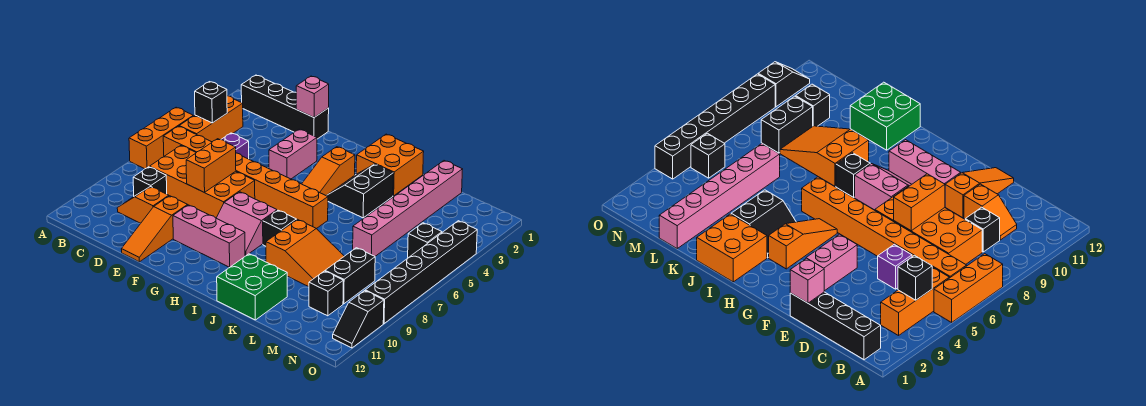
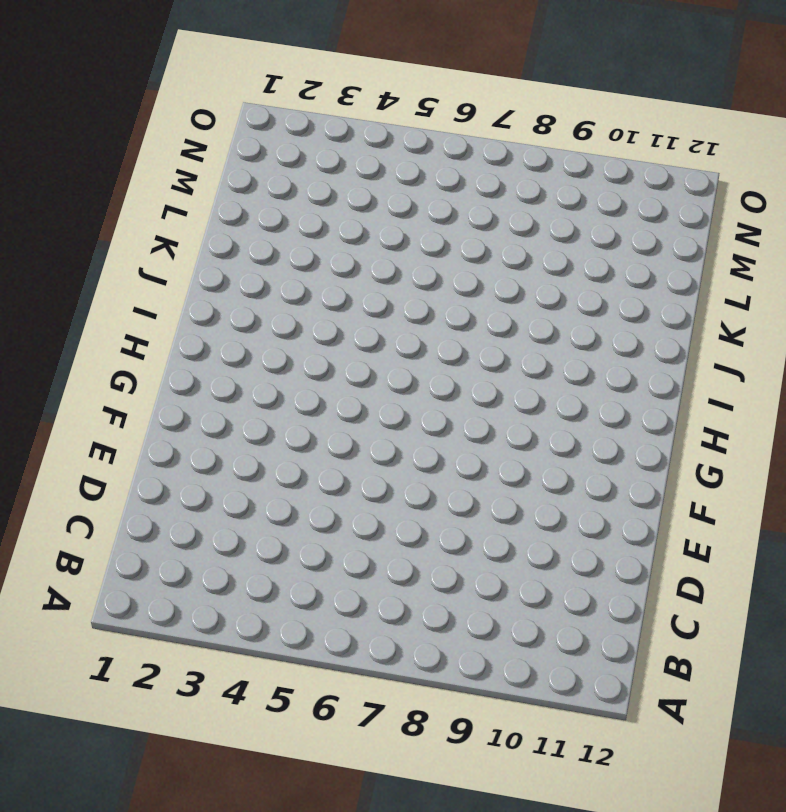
none -> orange brick A5:A7 level 1
none -> black brick B1:E1 level 1
none -> orange brick B3:B5 level 1

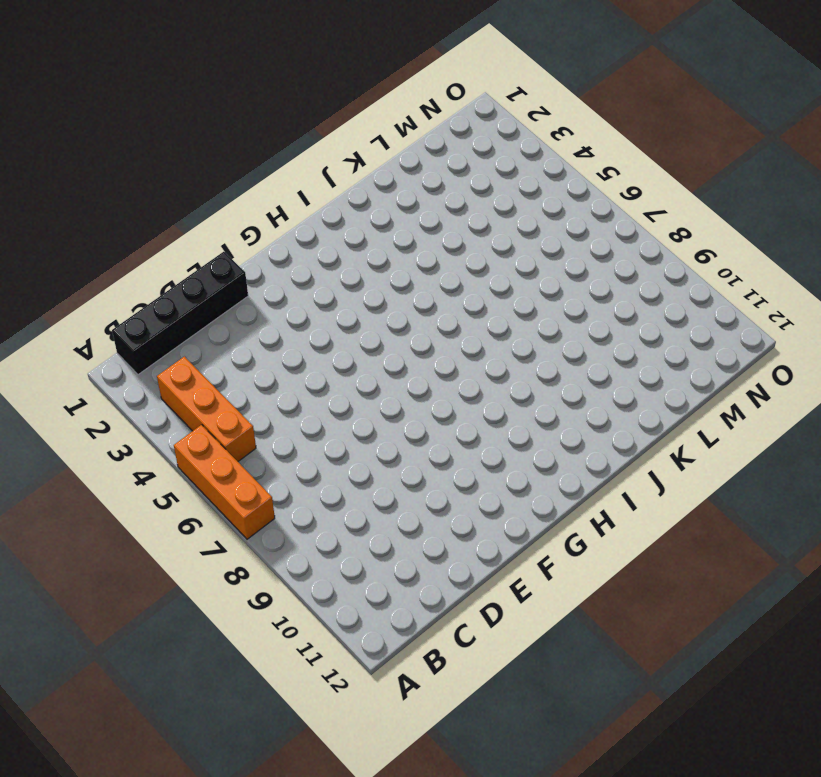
none -> orange brick B6:I6 level 1
none -> orange brick C7:F8 level 1
none -> black brick C9 level 1

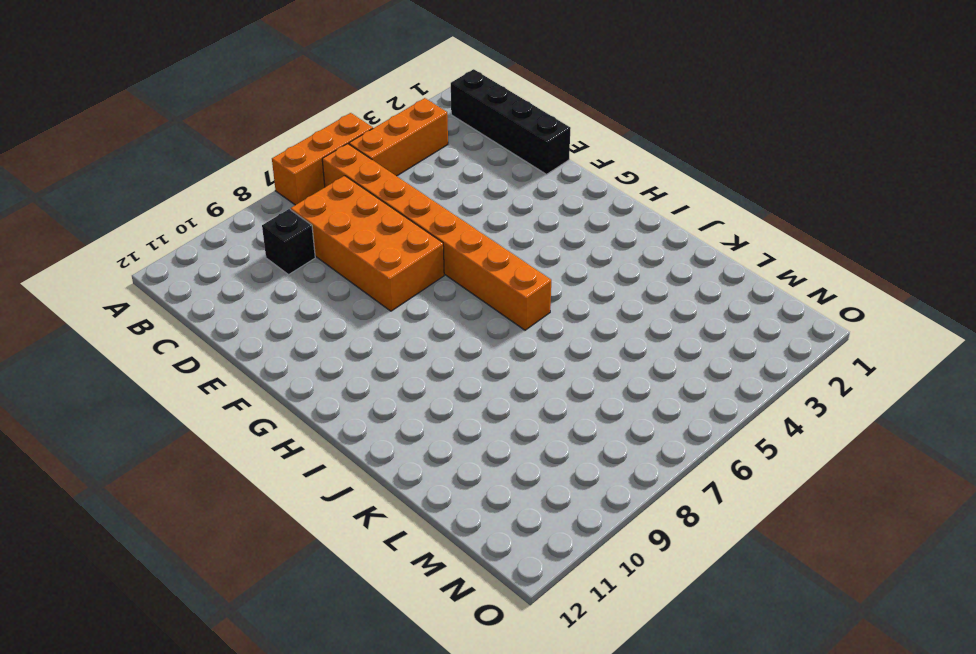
none -> orange slope C10:D10 level 1 top D
none -> purple brick D5 level 1
none -> orange slope E10:E12 level 1 top 10

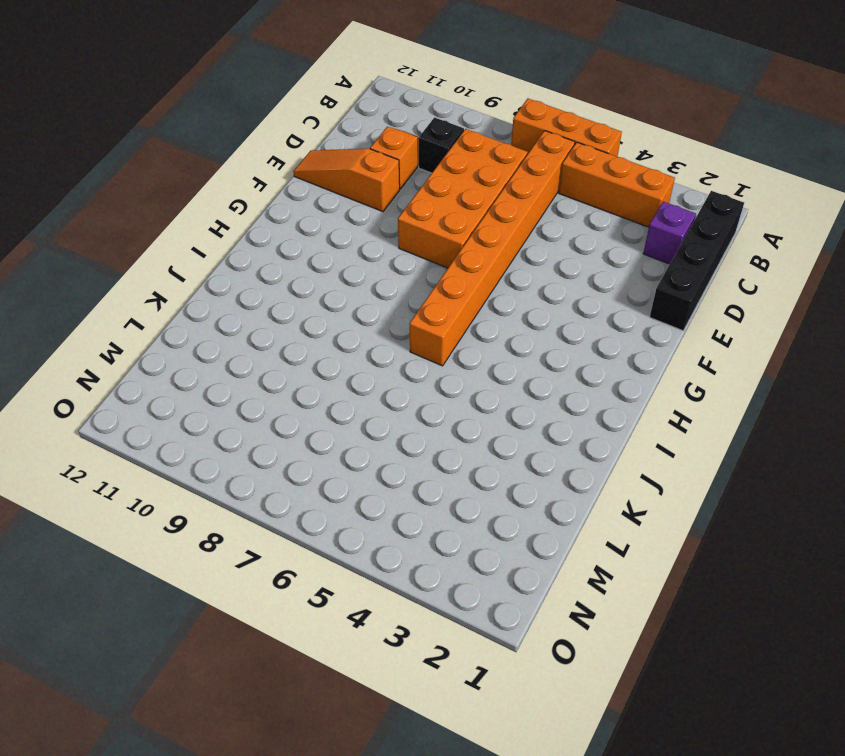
purple brick C2 level 1 -> purple brick D5 level 1
none -> pink brick F3:F4 level 1
none -> pink brick F10:H10 level 1
none -> pink slope G8:H9 level 1 top 8

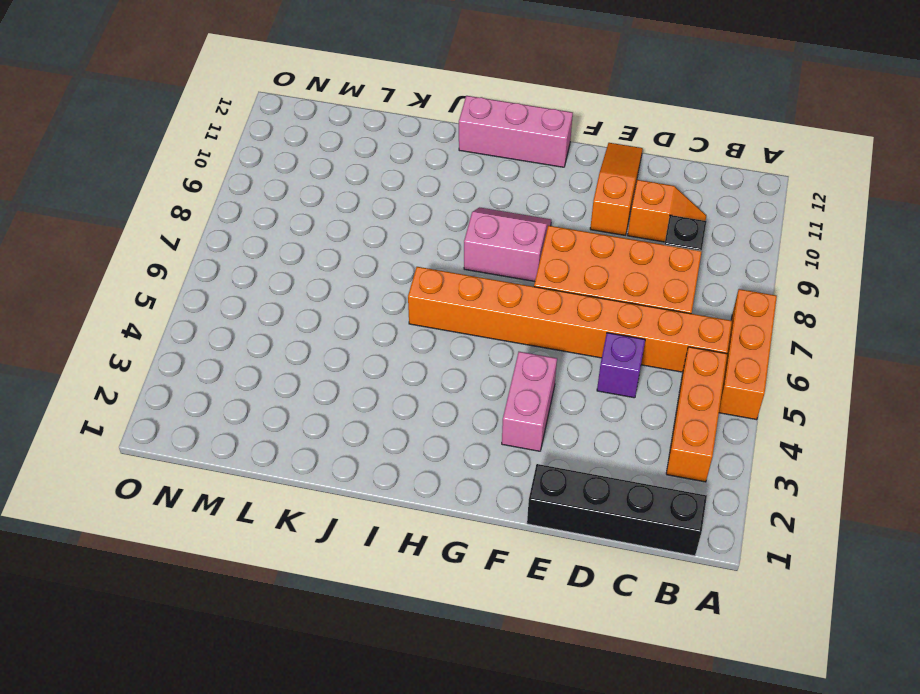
pink brick G12:I12 level 1 -> pink brick F10:H10 level 1
none -> orange slope H3:H5 level 1 top 3
none -> orange brick I1:J2 level 1
none -> black slope I3:J4 level 1 top J

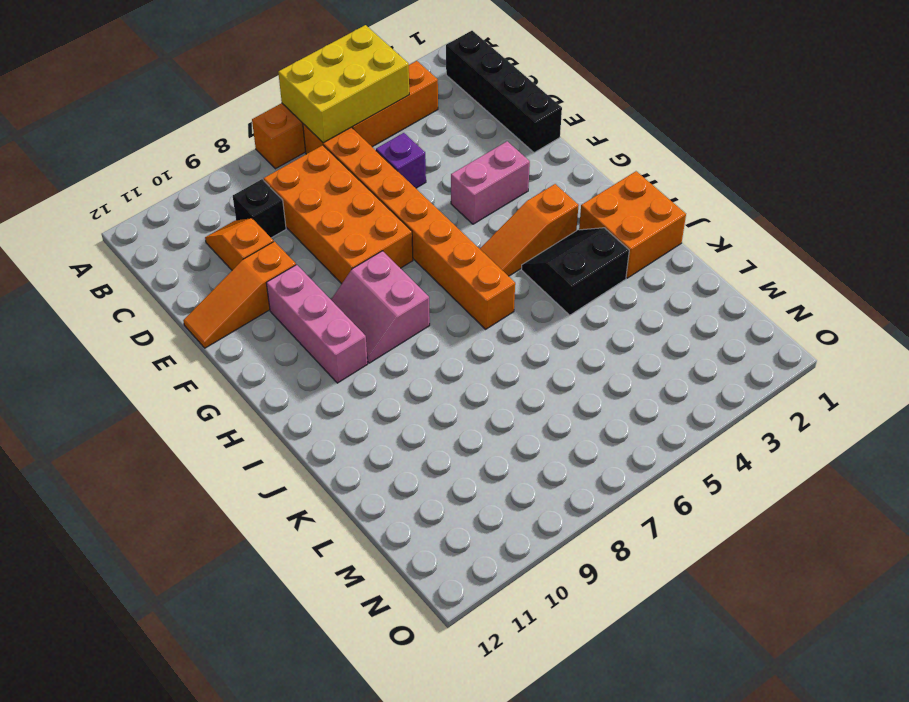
yellow brick A4:B6 level 2 -> black brick B4 level 2
none -> black brick I8 level 1
none -> orange slope J8:L9 level 1 top J
none -> green brick J11:K12 level 1

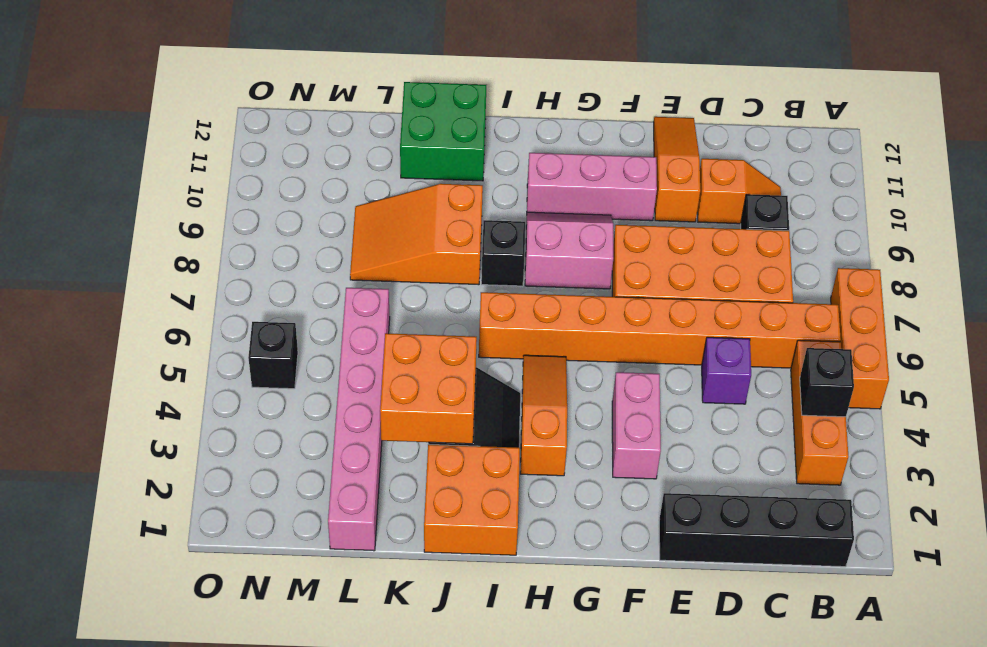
orange brick J3:K4 level 2 -> none
none -> black brick M8:M9 level 1
none -> black brick M10 level 1
none -> black brick O4:O9 level 1

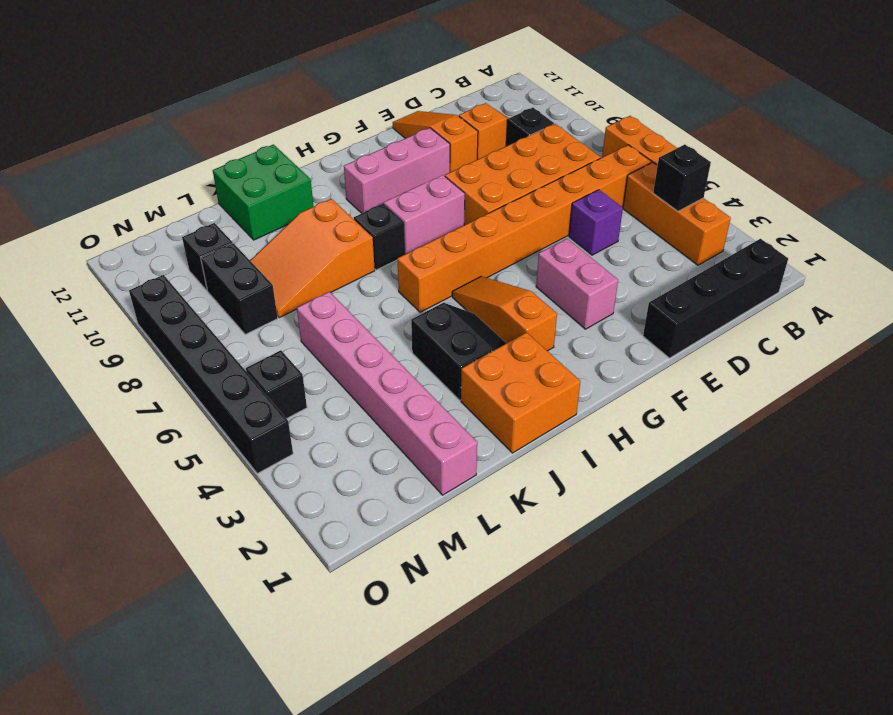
none -> black slope O10:O11 level 1 top 10
none -> pink brick E1 level 2
none -> orange brick E7:E8 level 2

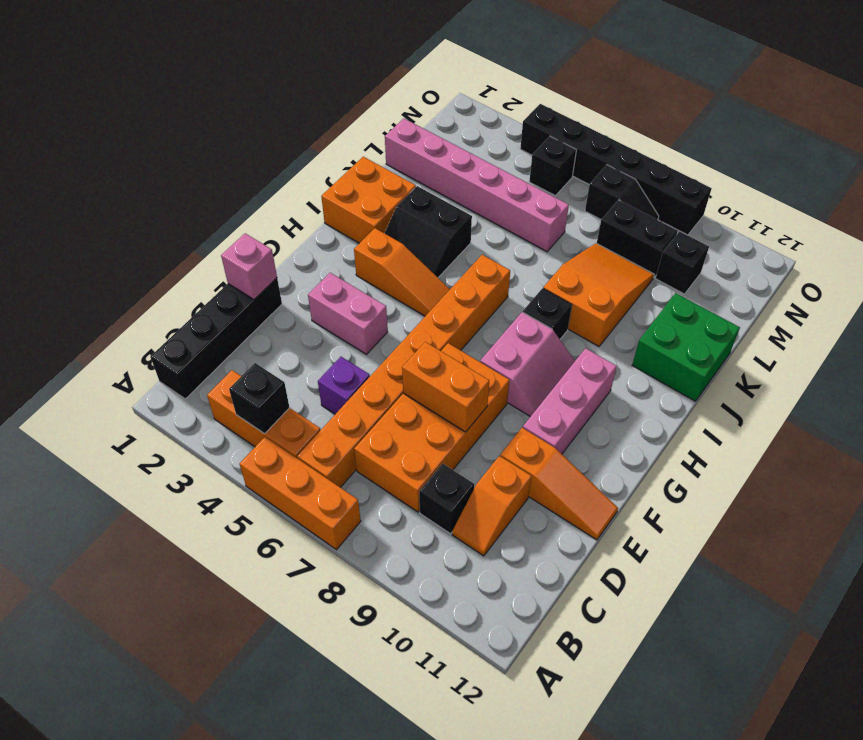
black slope N7:N8 level 1 top 7 -> black slope O10:O11 level 1 top 10

